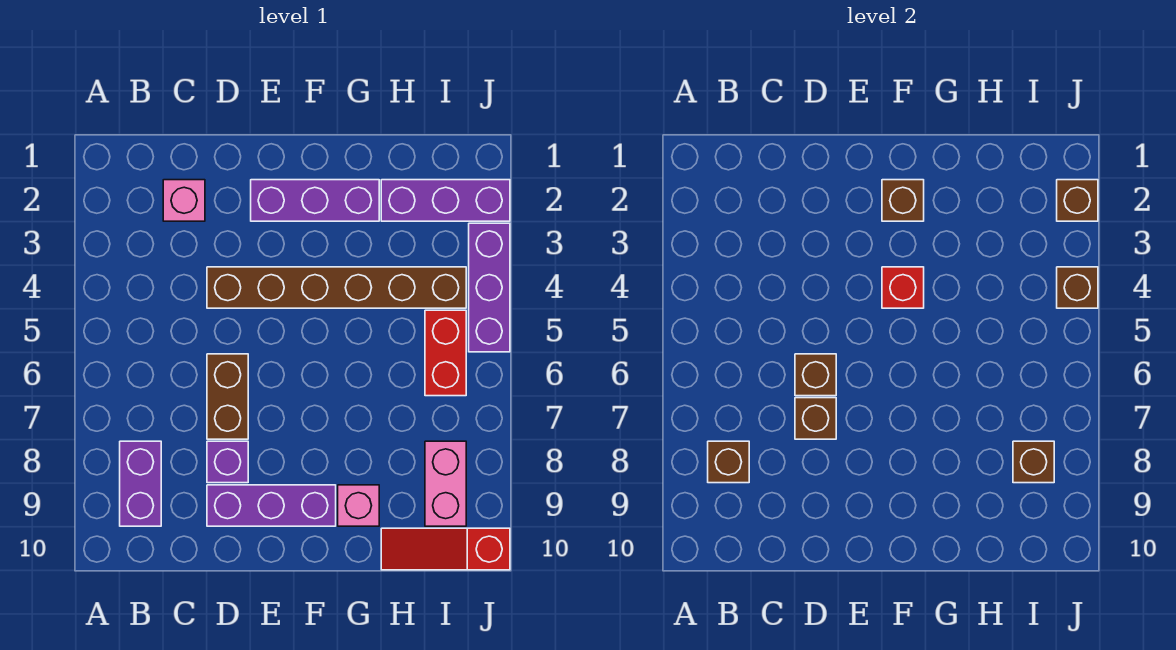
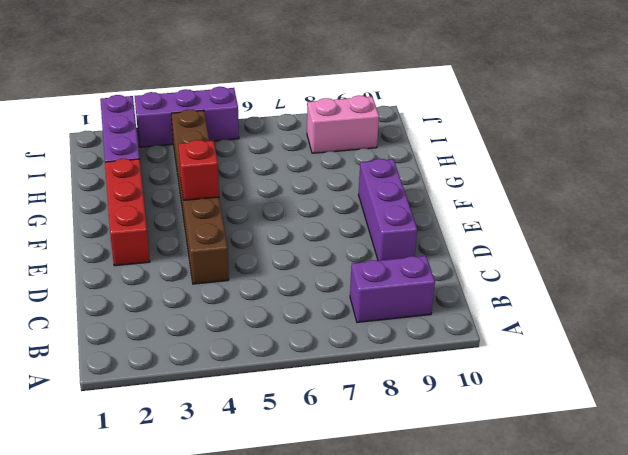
red brick E2:G2 level 1 -> purple brick E2:G2 level 1
none -> pink brick C2 level 1
none -> brown brick D6:D7 level 1
none -> purple brick D8 level 1

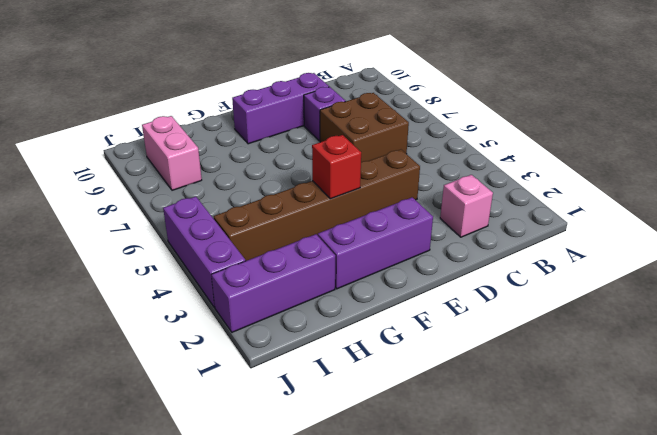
brown brick C6:D7 level 1 -> brown brick D6:D7 level 1
none -> purple brick B8:B9 level 1
none -> pink brick G9 level 1
none -> red slope H10:J10 level 1 top J

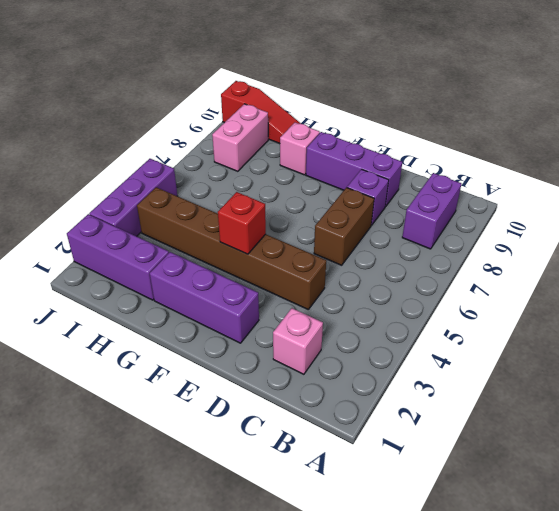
none -> red brick I5:I6 level 1
none -> brown brick B8 level 2
none -> brown brick D6 level 2

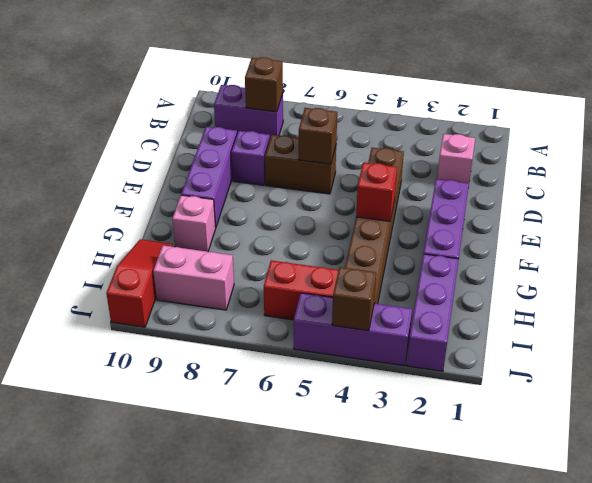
none -> brown brick D7 level 2
none -> brown brick F2 level 2
none -> brown brick I8 level 2

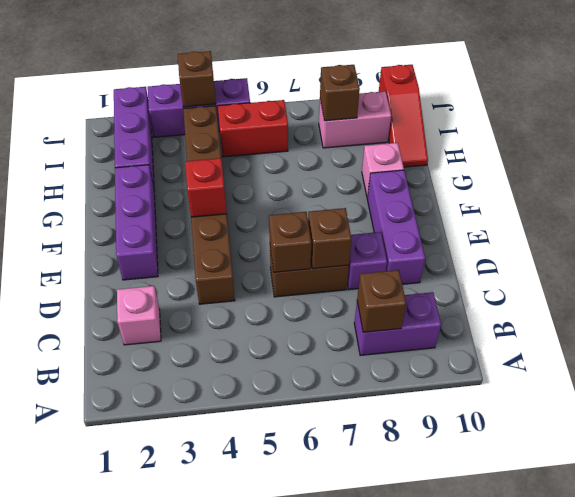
none -> brown brick F2 level 2
none -> brown brick J2 level 2

